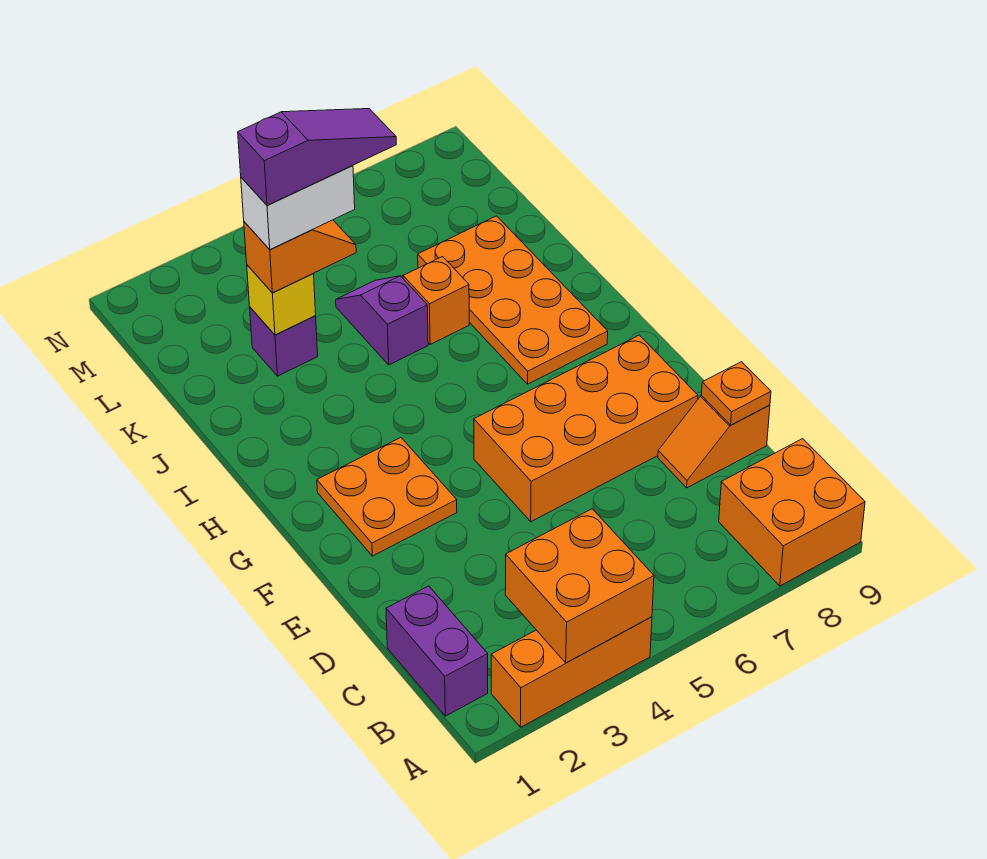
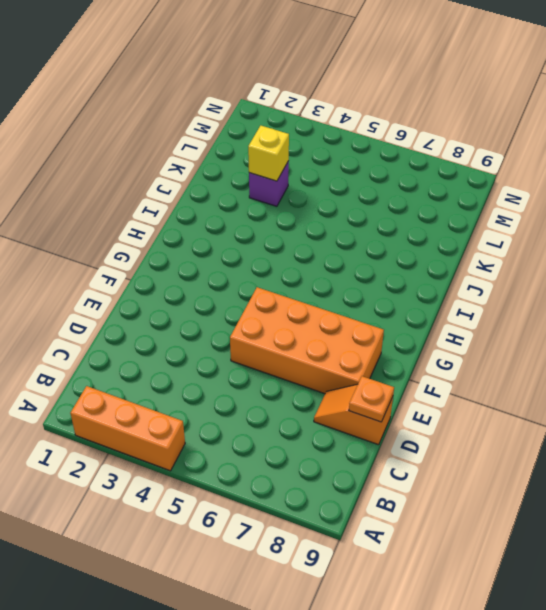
none -> orange brick A8:B9 level 1
none -> purple brick B1:C1 level 1
none -> orange plate F2:G3 level 1

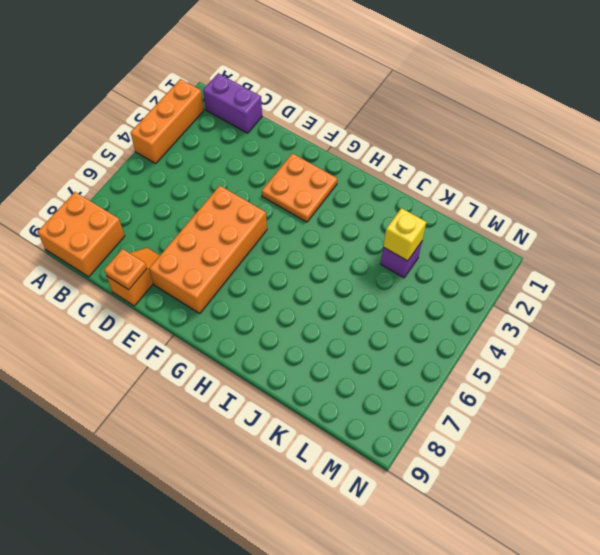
none -> orange plate H7:K8 level 1
none -> purple slope J5:K5 level 1 top J
none -> orange brick J6 level 1

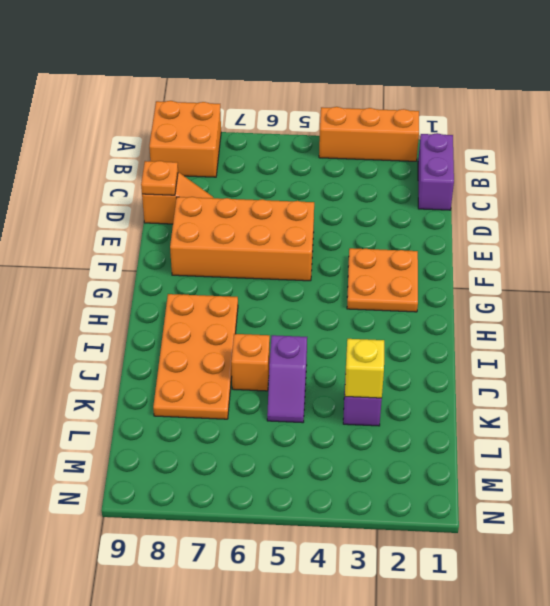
none -> orange brick A3:B4 level 2
none -> orange slope K3:K4 level 3 top 3
none -> white brick K3:K4 level 4

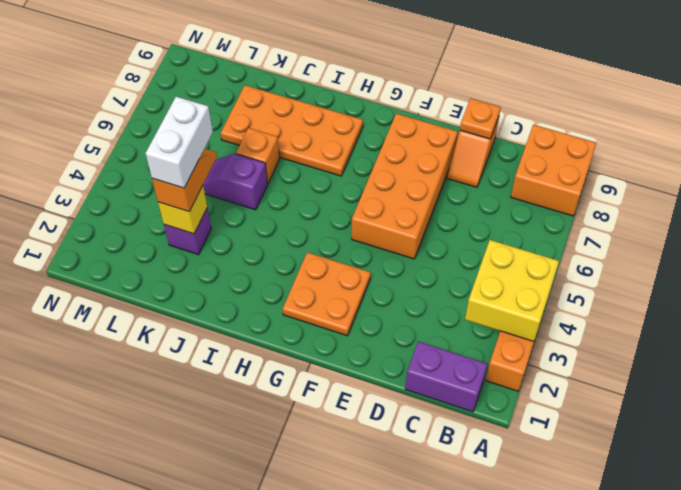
yellow brick A3:B4 level 2 -> orange brick A3:B4 level 2
none -> purple slope K3:K5 level 5 top 3

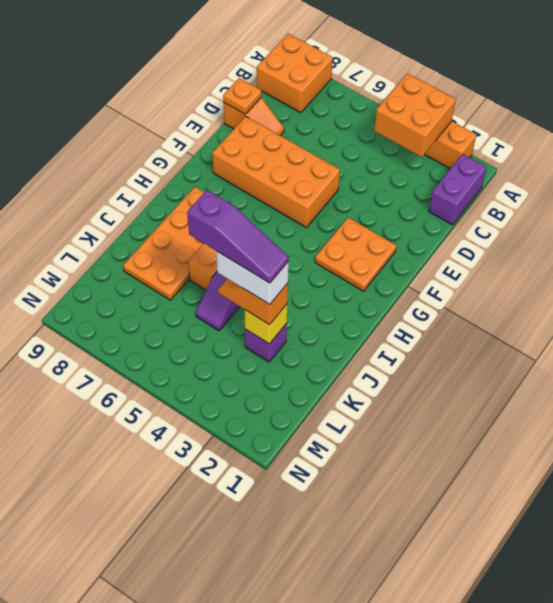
purple slope K3:K5 level 5 top 5 -> purple slope K3:K5 level 5 top 3

